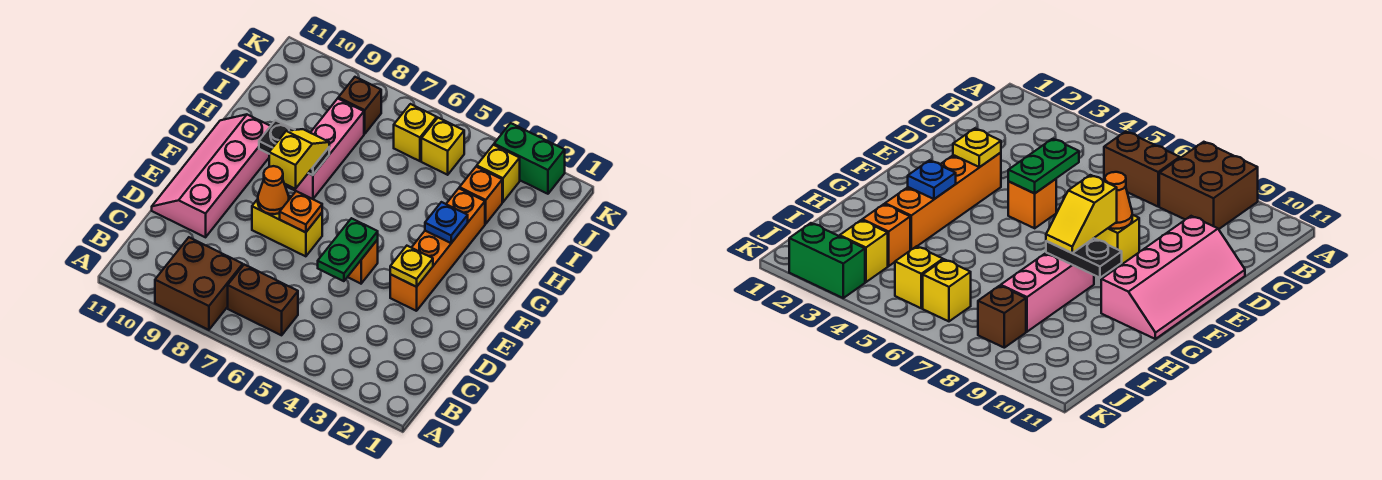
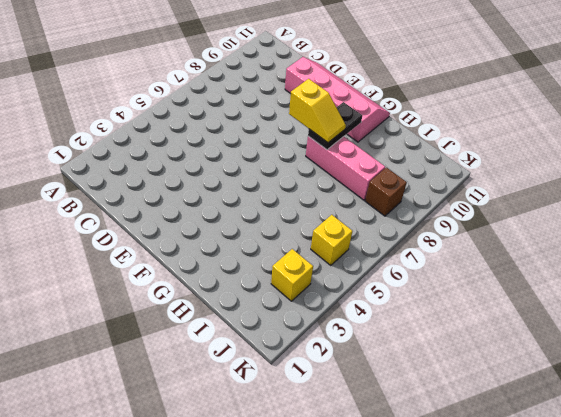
none -> brown brick A8:B9 level 1
none -> brown brick B6:B7 level 1
none -> orange brick E3:H3 level 1

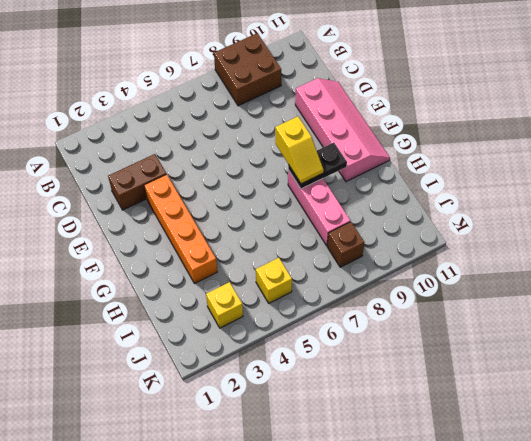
brown brick D2:D3 level 1 -> brown brick B6:B7 level 1
none -> orange brick E5 level 1
none -> yellow brick E7:E8 level 1
none -> orange brick I3 level 1

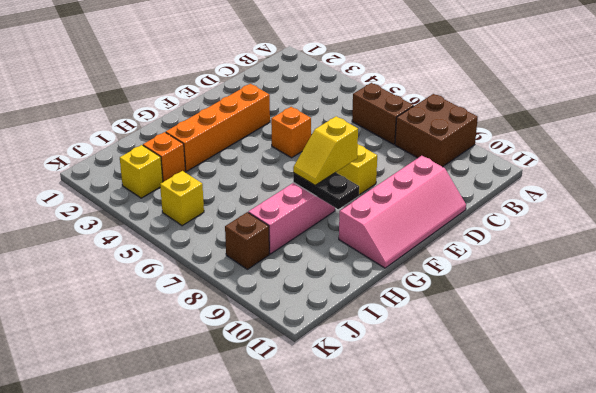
none -> yellow brick J6 level 1
none -> green brick K2:K3 level 1
none -> green plate D5:E5 level 2

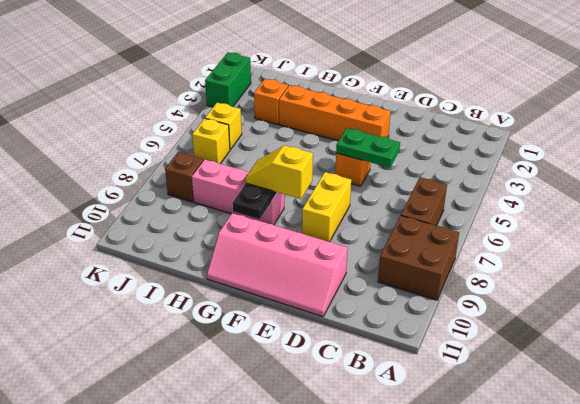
none -> yellow brick J3 level 1
none -> yellow plate E3 level 2
none -> orange plate E7 level 2

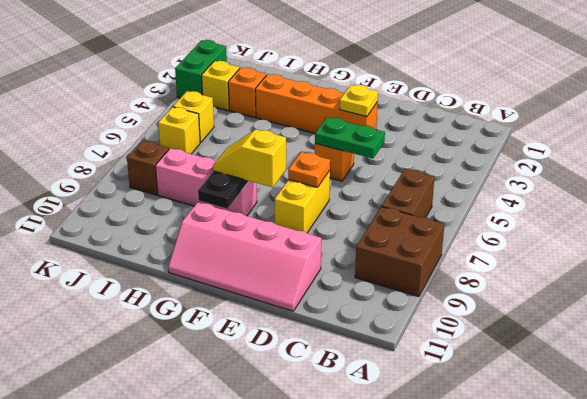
none -> orange cone E8 level 2
none -> blue plate G3 level 2

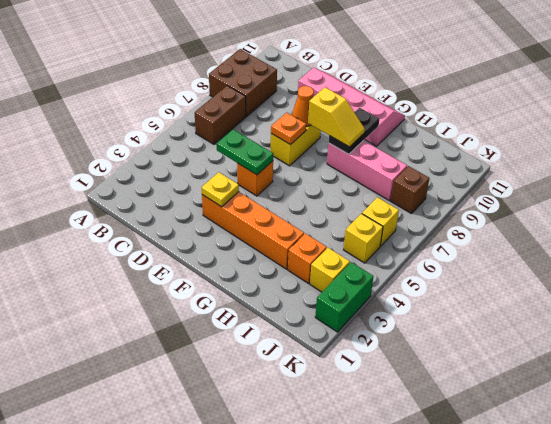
none -> blue plate G3 level 2

